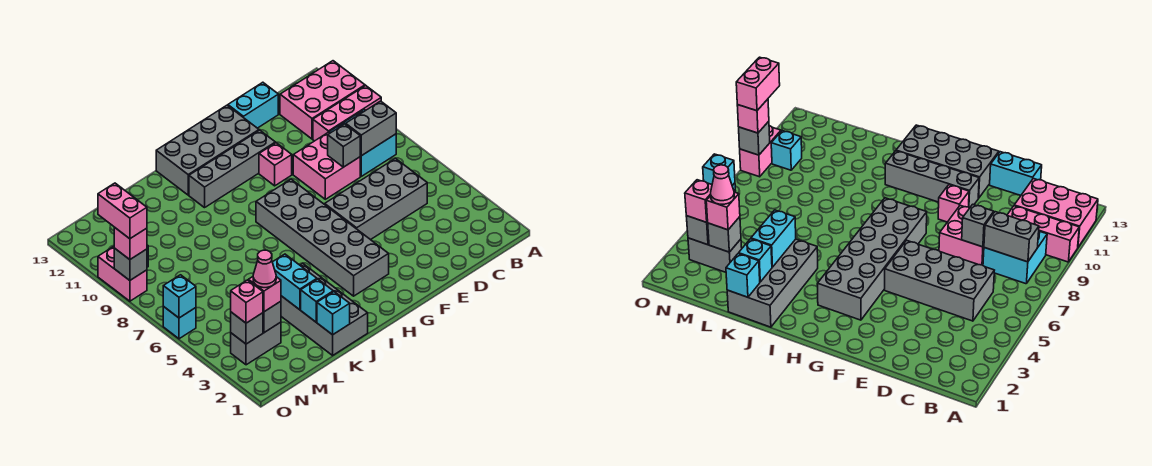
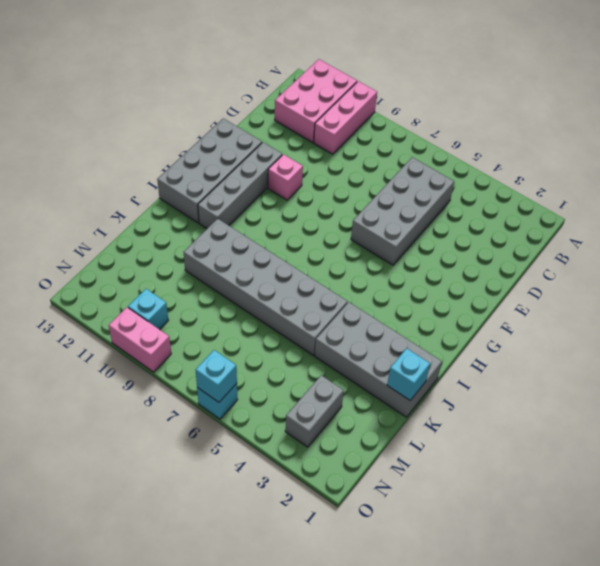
grey brick J5:K10 level 1 -> grey brick G3:H8 level 1
none -> cyan brick B8:C9 level 1
none -> pink brick D8:E9 level 1
none -> cyan brick D13:E13 level 1

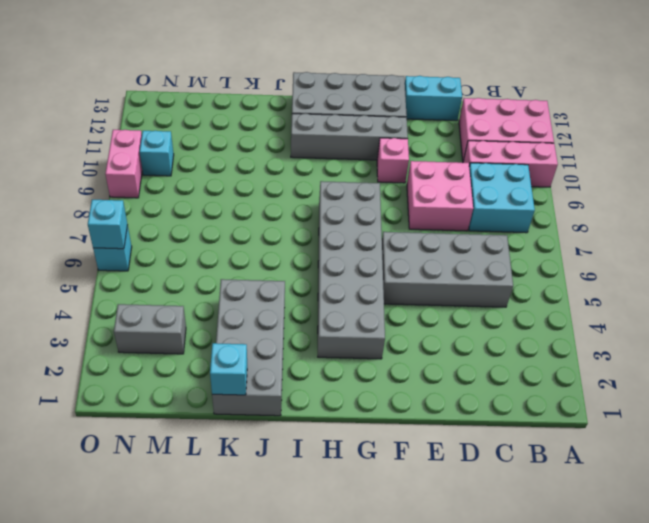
none -> grey brick B8:C8 level 2
none -> grey brick D8 level 2
none -> cyan brick K2 level 2

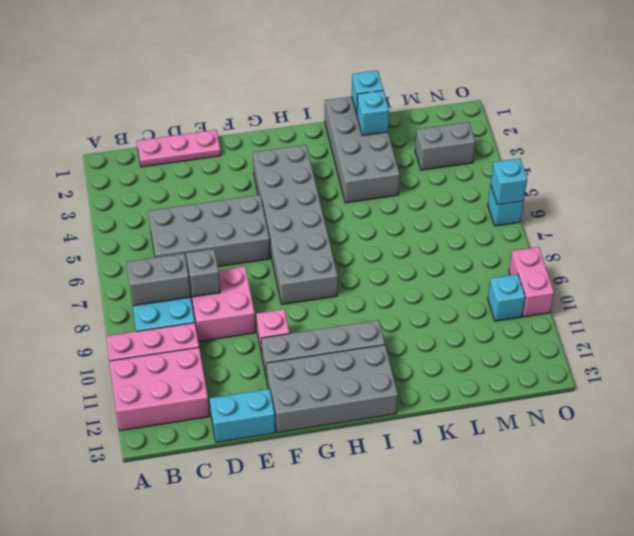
pink plate C1:E1 level 1 -> none
none -> cyan brick K3:K4 level 2
none -> grey brick M3 level 2
none -> grey brick N3 level 2

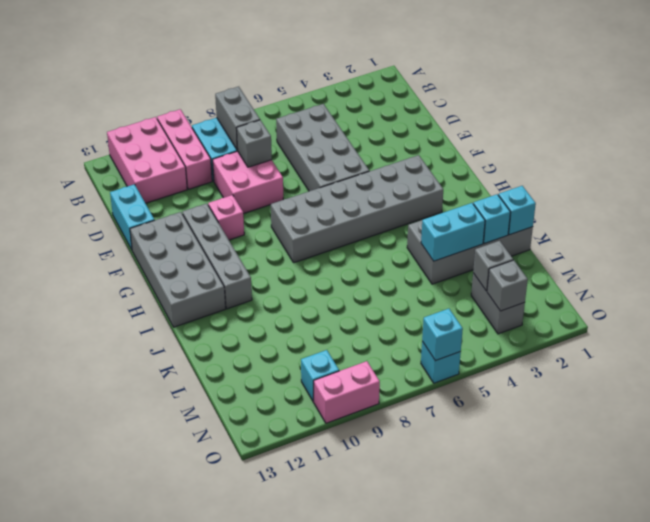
none -> grey brick O9 level 2
none -> pink brick M3 level 3
none -> pink brick N3 level 3

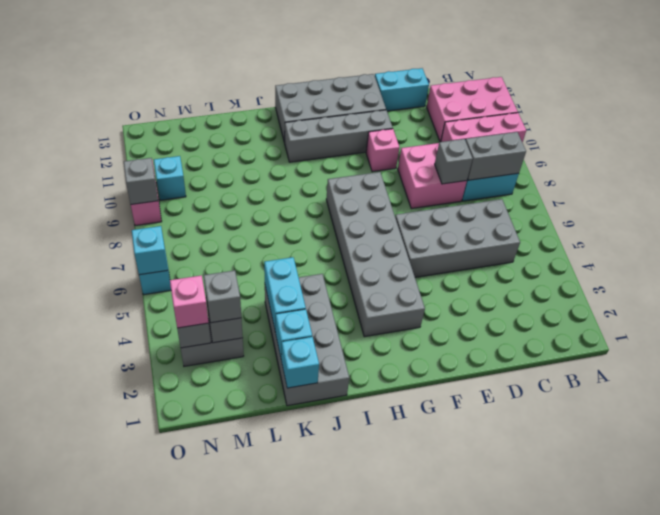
grey brick M3 level 3 -> pink brick M3 level 3
none -> pink brick O9 level 3
none -> pink cone M3 level 4
none -> pink brick O9:O10 level 4

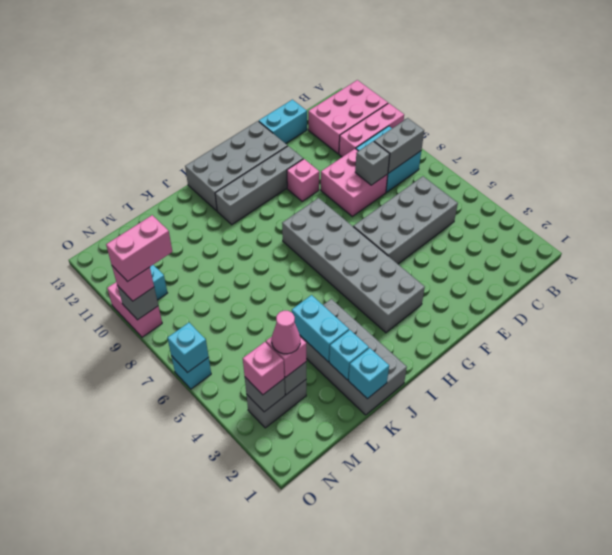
pink brick N9:O9 level 4 -> pink brick O9:O10 level 4

